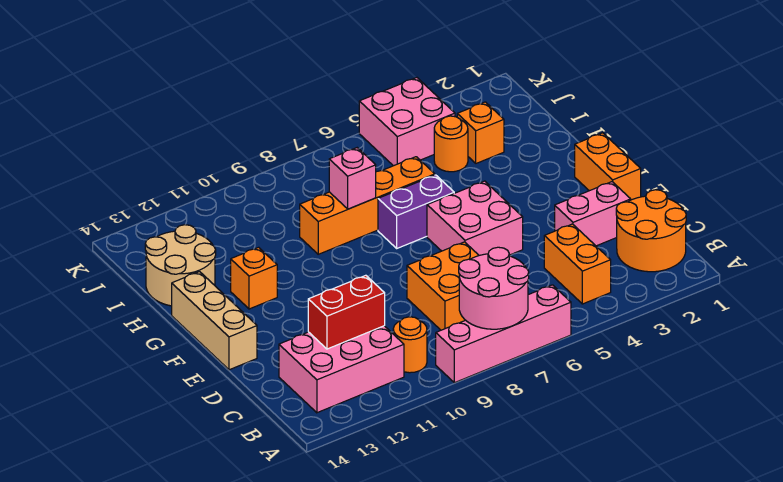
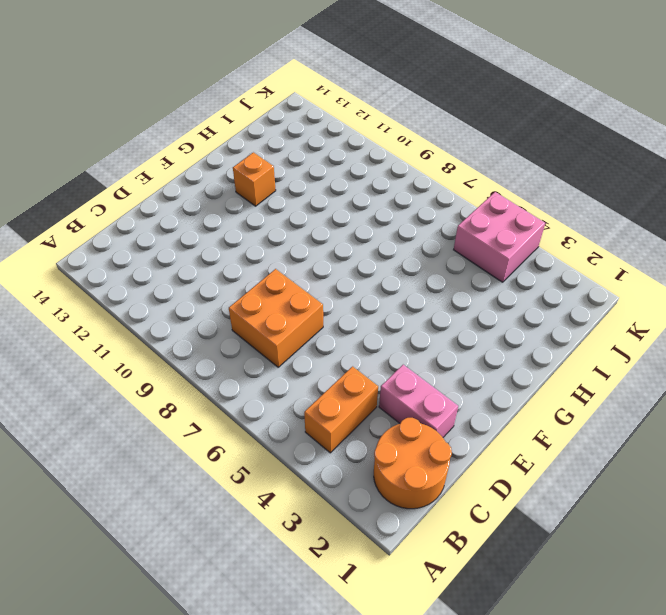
none -> pink brick A6:A9 level 1
none -> orange round brick B10 level 1
none -> pink brick B11:C13 level 1

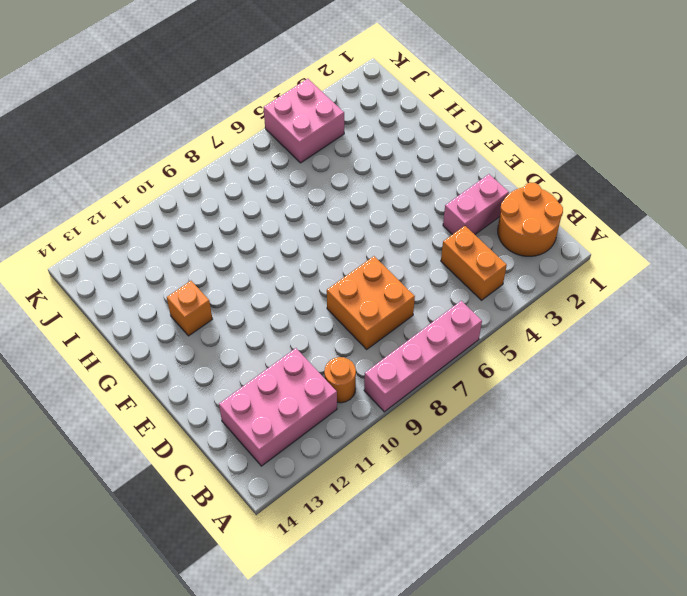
none -> orange brick E1:F1 level 1
none -> pink brick E5:F6 level 1
none -> tan brick E14:G14 level 1

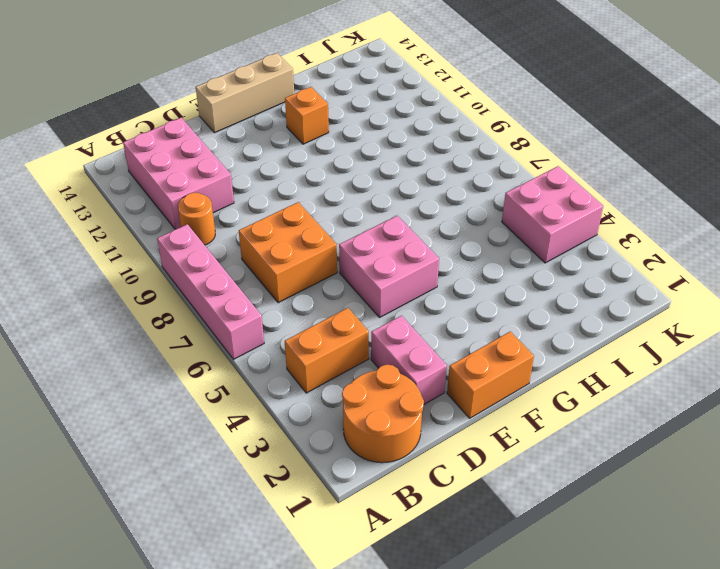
none -> purple brick G6:G7 level 1
none -> orange brick H6:H9 level 1
none -> tan round brick H13:I14 level 1

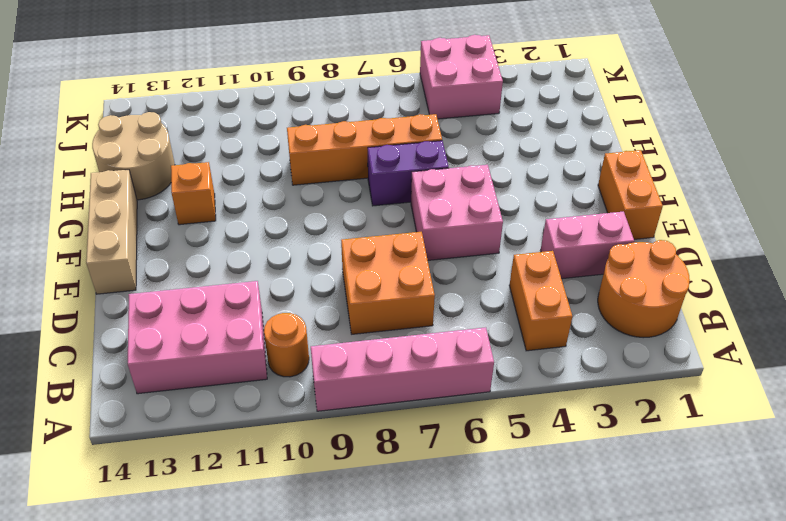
none -> orange brick I3 level 1
none -> orange round brick I4 level 1
none -> pink round brick A7:B8 level 2

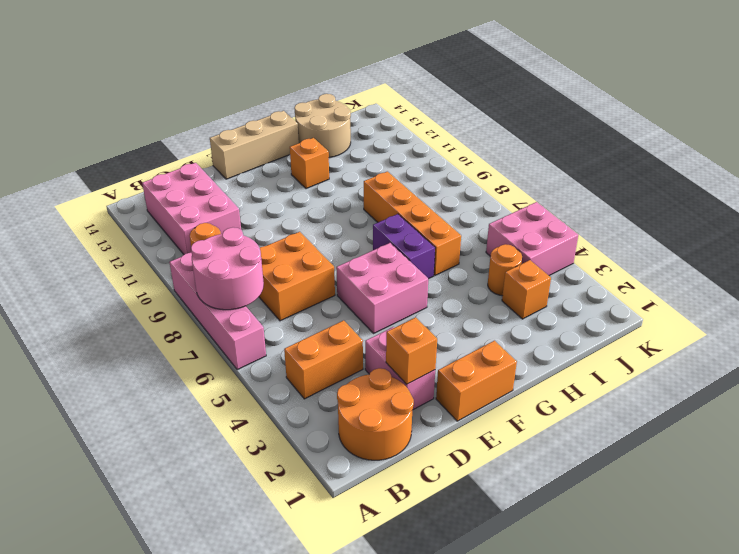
orange brick D2 level 2 -> none
none -> red brick C11:C12 level 2
none -> pink brick H8 level 2

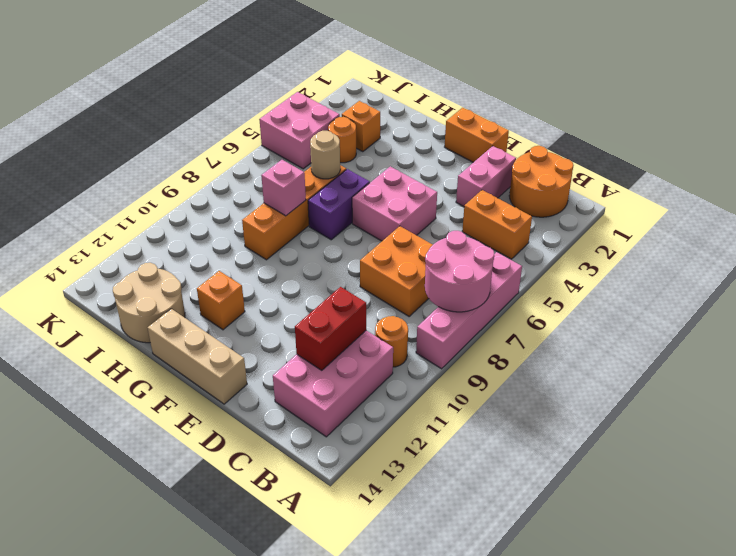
tan round brick H6 level 2 -> none

